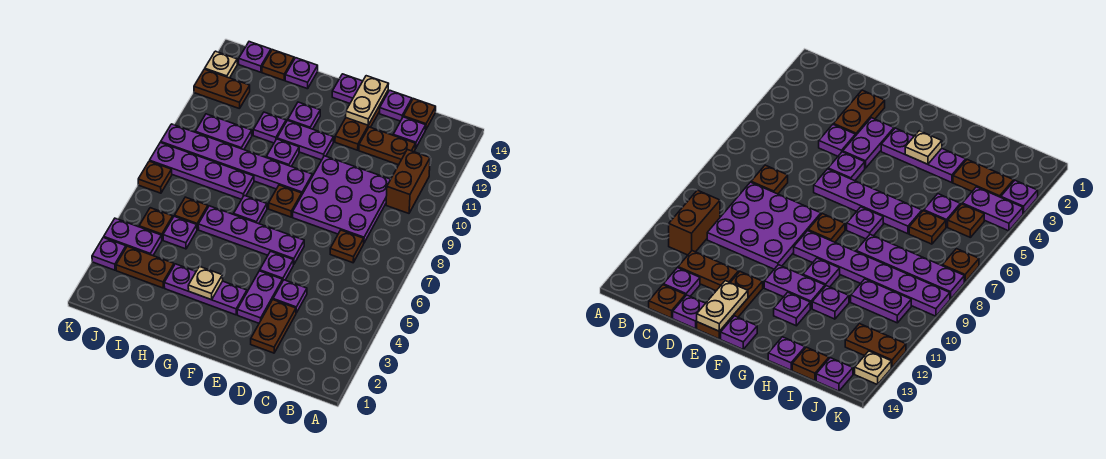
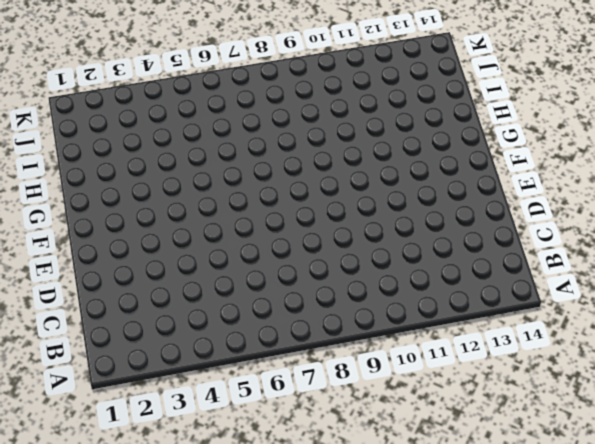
none -> brown brick B10:B11 level 1
none -> brown plate C7 level 1
none -> purple plate C8:E10 level 1
none -> brown plate C12:D12 level 1

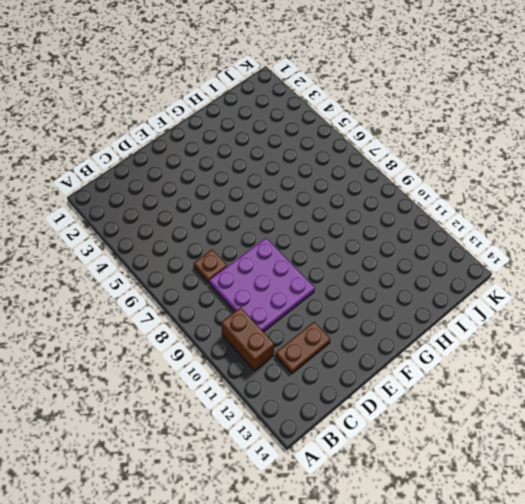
none -> purple plate C13 level 1
none -> brown plate C14 level 1
none -> brown plate D2:D3 level 1
none -> purple plate D4 level 1

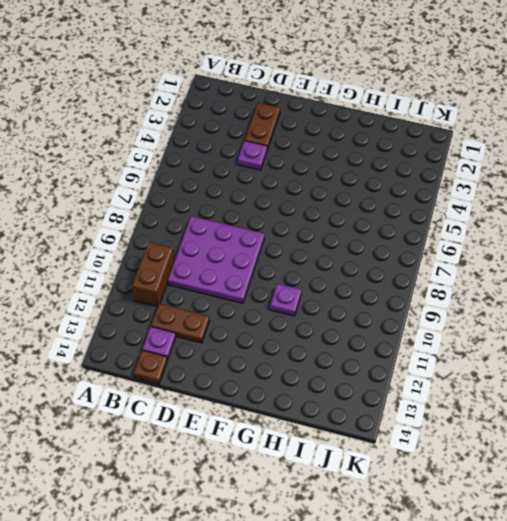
none -> brown plate C7 level 1
none -> purple plate D14 level 1
none -> purple plate E3:E4 level 1
none -> purple plate E5 level 1

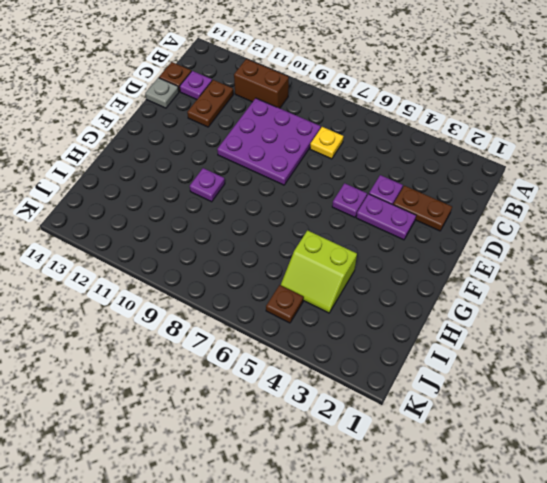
yellow plate C7 level 1 -> brown plate C7 level 1
grey plate D14 level 1 -> purple plate D14 level 1
lime slope H4:I5 level 1 top H -> purple plate I5 level 1
none -> purple plate E6:H6 level 1
none -> brown plate E12:E14 level 1
none -> purple plate F3:H3 level 1
none -> brown plate F8 level 1

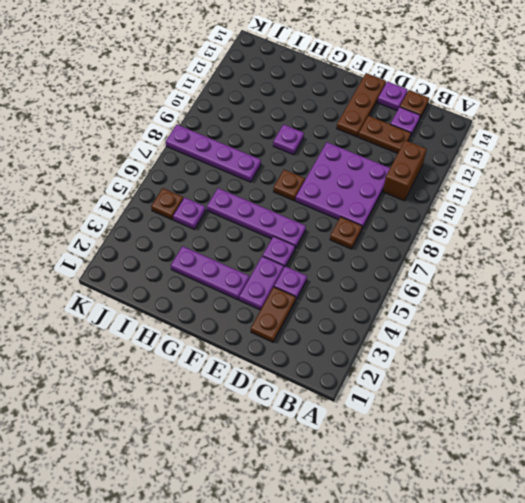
none -> purple plate F9:K9 level 1
none -> purple plate F11:G11 level 1
none -> purple plate F14 level 1
none -> purple plate G7 level 1

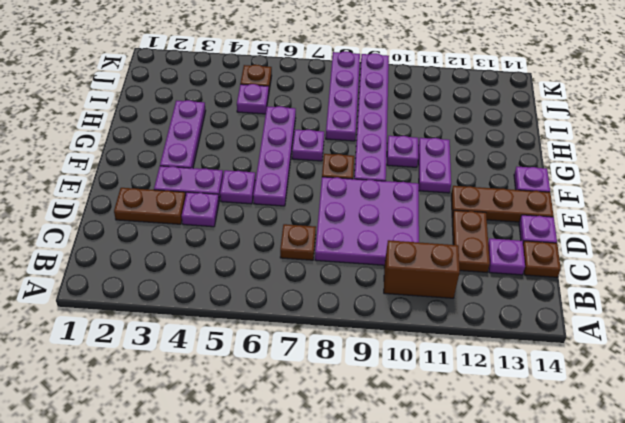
none -> purple plate G12 level 1
none -> purple plate H11 level 1
none -> purple plate H14 level 1
none -> brown plate I3:J3 level 1

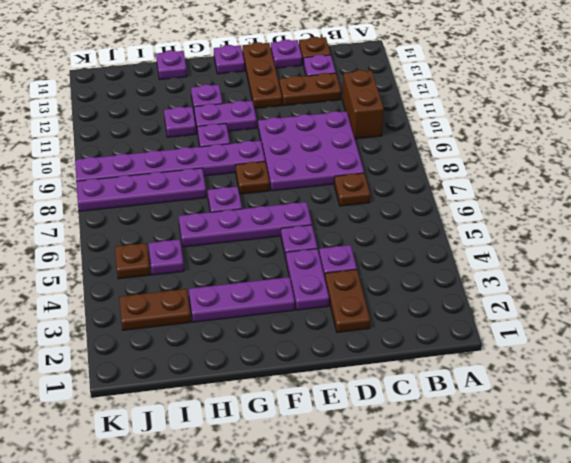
none -> brown plate I6 level 1
none -> purple plate I10:J10 level 1
none -> brown plate I14 level 1
none -> purple plate J4:K4 level 1

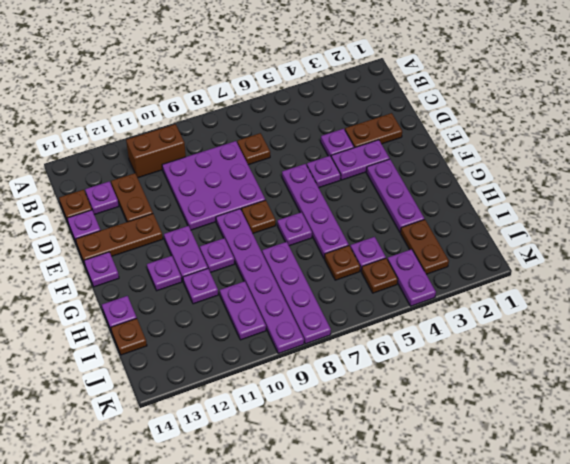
none -> brown plate J12:K12 level 1
none -> purple plate J14 level 1
none -> purple plate K3 level 1
none -> brown plate K7 level 1

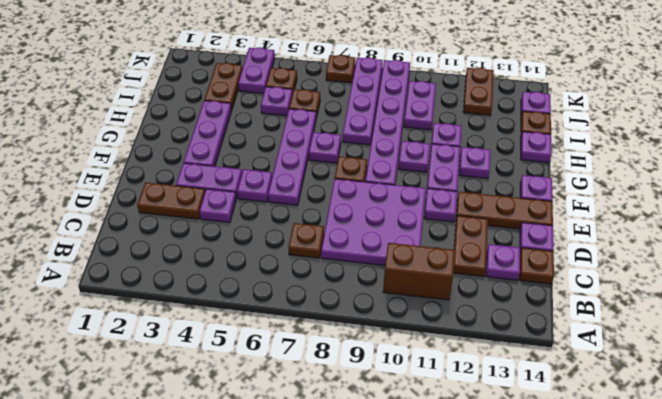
purple plate E11 level 1 -> purple plate K3 level 1
none -> tan plate K13 level 1
none -> tan plate E13:E14 level 2
none -> tan plate G3 level 2

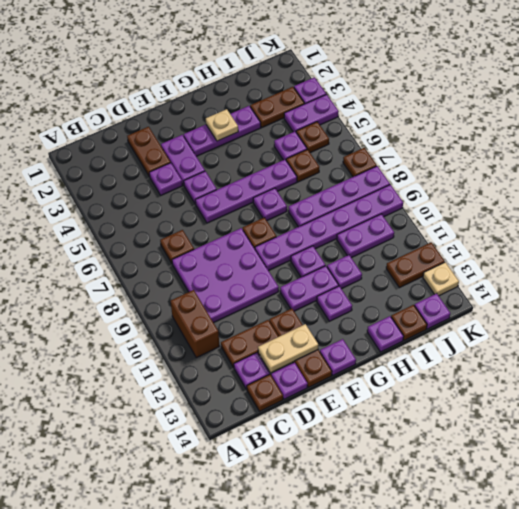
tan plate D13:E13 level 2 -> tan plate E13:E14 level 2

